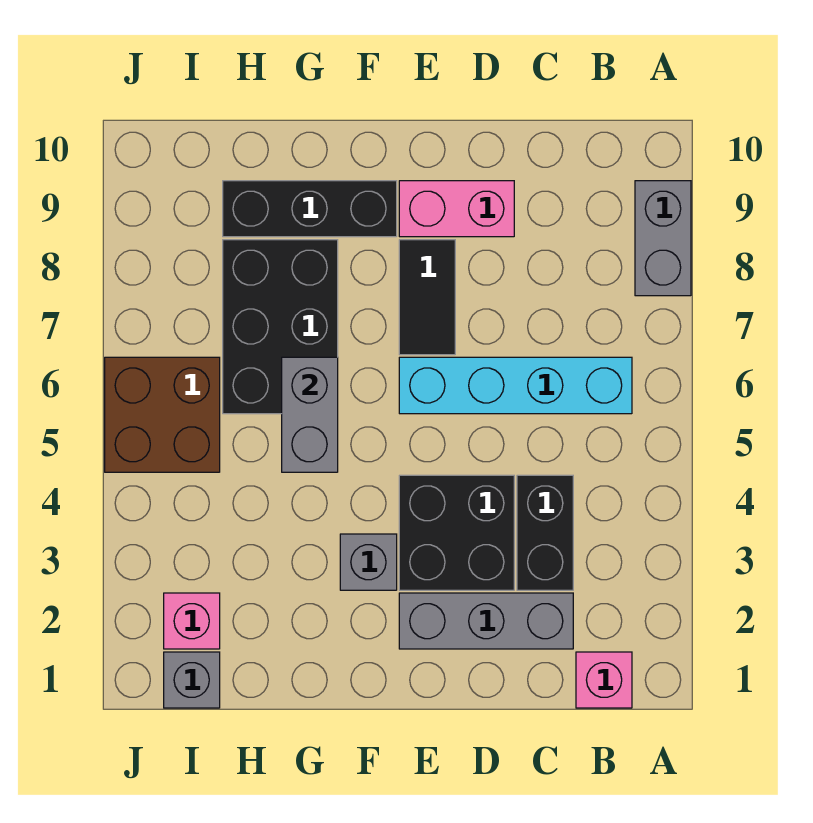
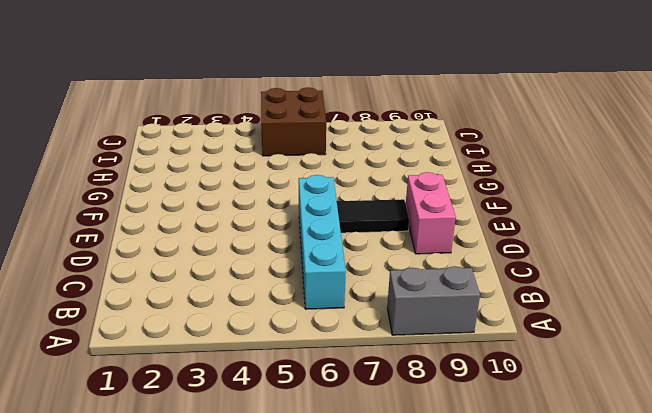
none -> pink brick B1 level 1
none -> grey brick C2:E2 level 1
none -> black brick C3:C4 level 1

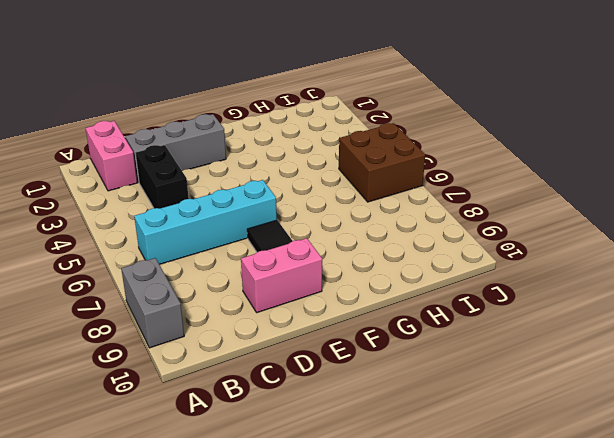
pink brick B1:B2 level 1 -> pink brick B1 level 1
none -> black brick D3:E4 level 1
none -> grey brick F3 level 1
none -> black brick F9:H9 level 1

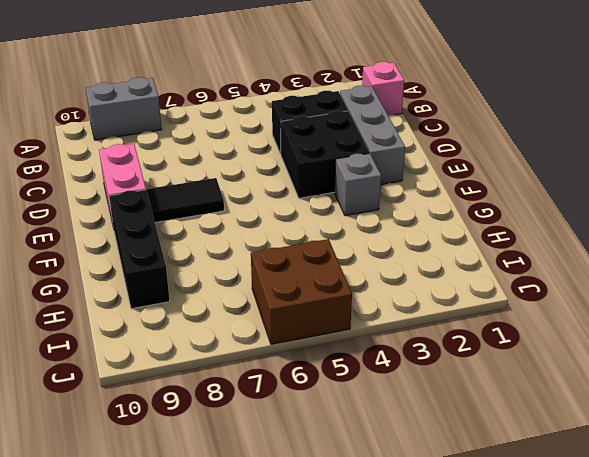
none -> cyan brick B6:E6 level 1
none -> black brick G6:H8 level 1
none -> grey brick I1 level 1

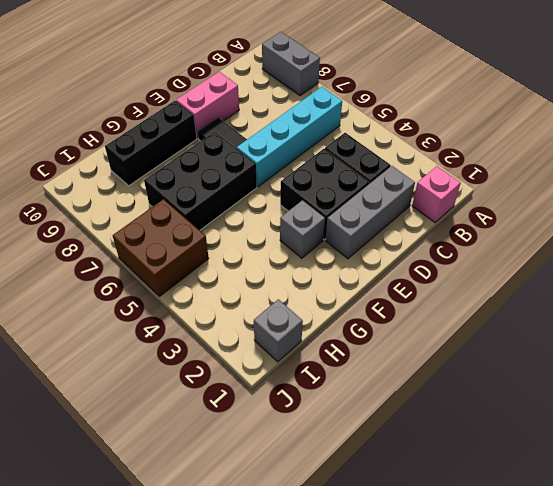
black brick F6:H7 level 1 -> black brick G6:H8 level 1
none -> pink brick I2 level 1
none -> grey brick G5:G6 level 2

